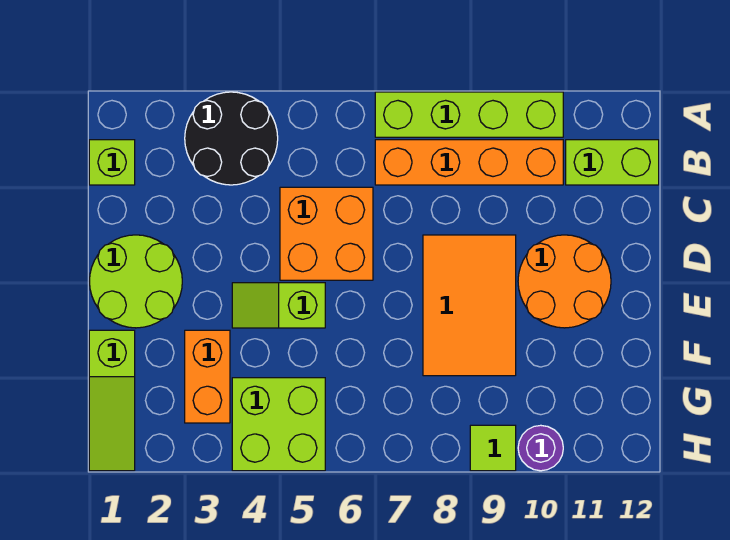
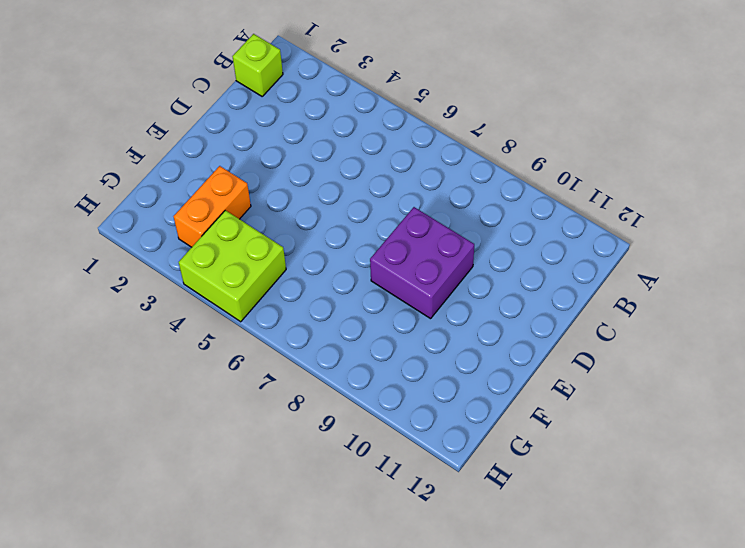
purple brick D8:E9 level 1 -> orange tile D8:F9 level 1
none -> black round brick A3:B4 level 1
none -> lime brick A7:A10 level 1
none -> orange brick B7:B10 level 1

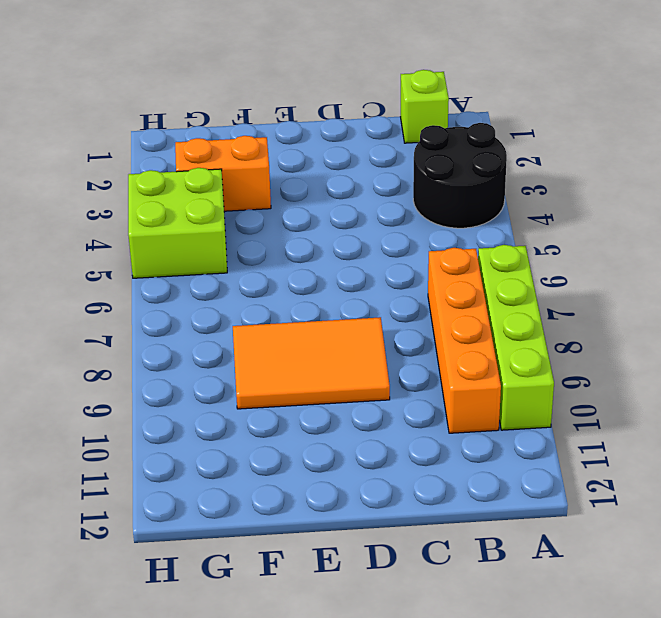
none -> lime brick B11:B12 level 1
none -> orange brick C5:D6 level 1
none -> lime round brick D1:E2 level 1

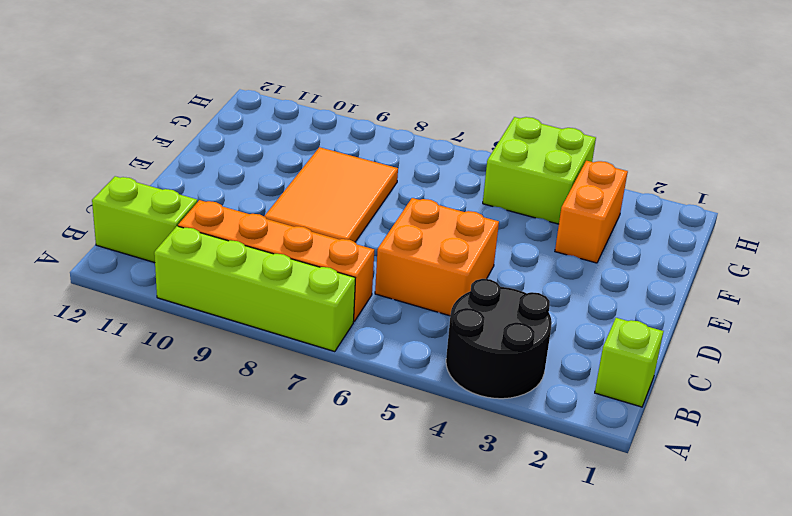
none -> lime round brick D1:E2 level 1
none -> orange round brick D10:E11 level 1
none -> lime slope E4:E5 level 1 top 5

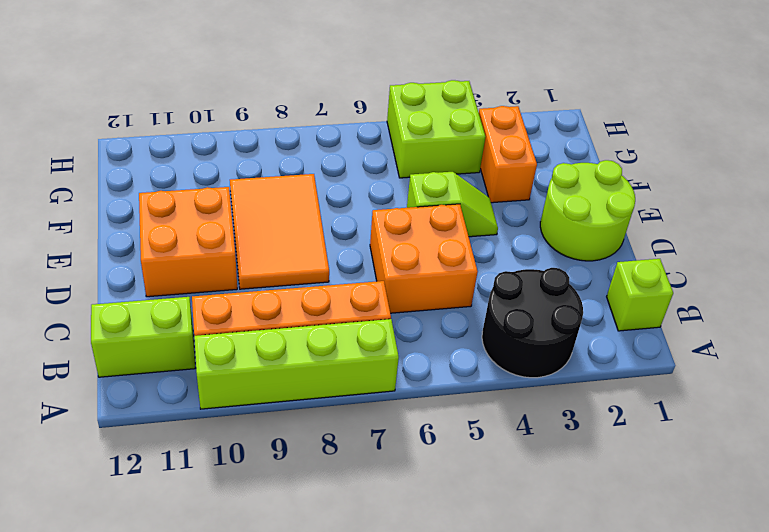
orange brick D10:E11 level 1 -> orange round brick D10:E11 level 1
none -> lime slope F1:H1 level 1 top F
none -> lime tile H9 level 1
none -> purple round brick H10 level 1

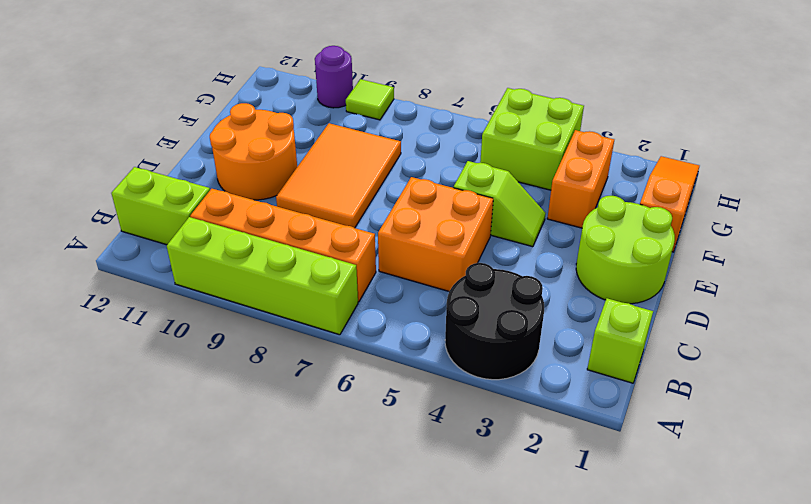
orange slope F1:H1 level 1 top F -> lime slope F1:H1 level 1 top F

